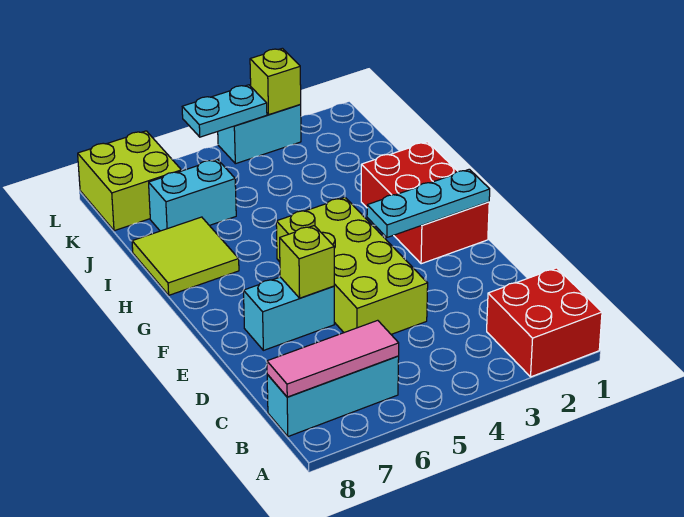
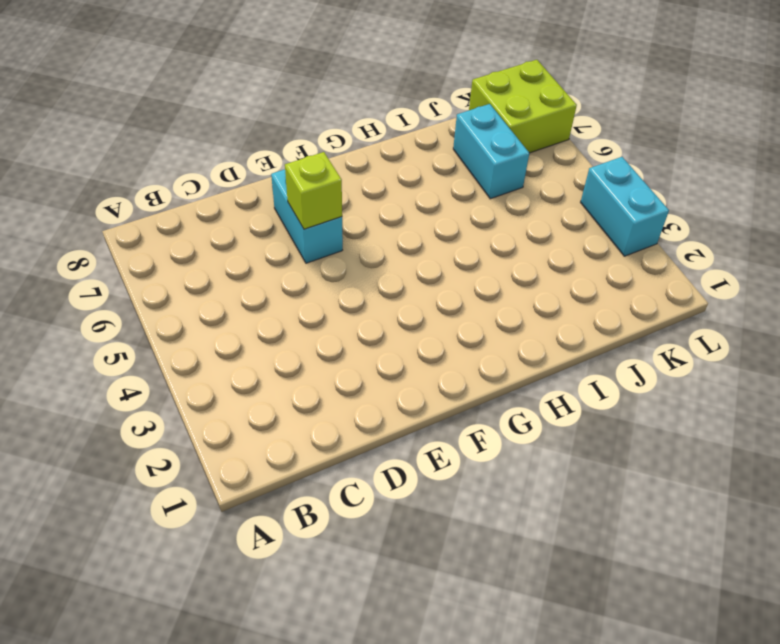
none -> red brick A1:B2 level 1
none -> cyan brick B6:B8 level 1
none -> lime brick D4:G5 level 1

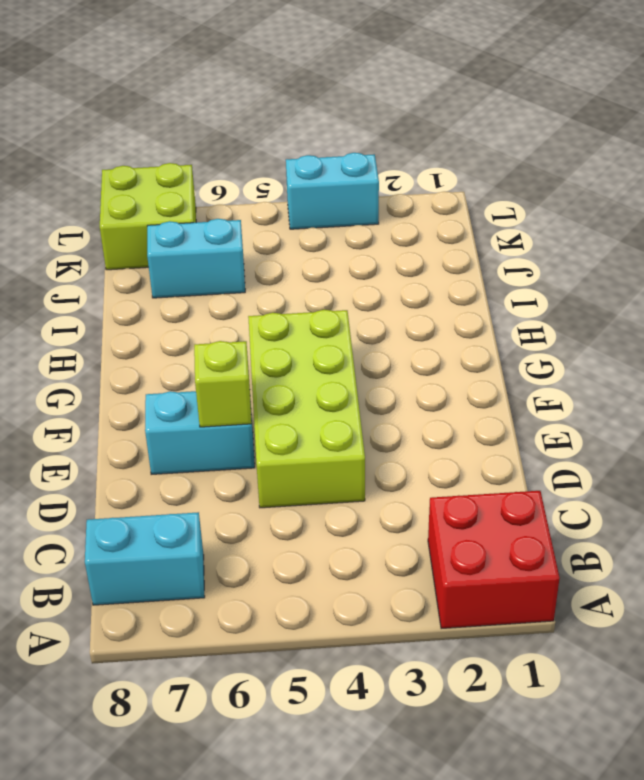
cyan brick B7:B8 level 1 -> cyan brick B6:B8 level 1
none -> red brick F1:H2 level 1
none -> lime tile H7:I8 level 1
none -> pink tile B6:B8 level 2

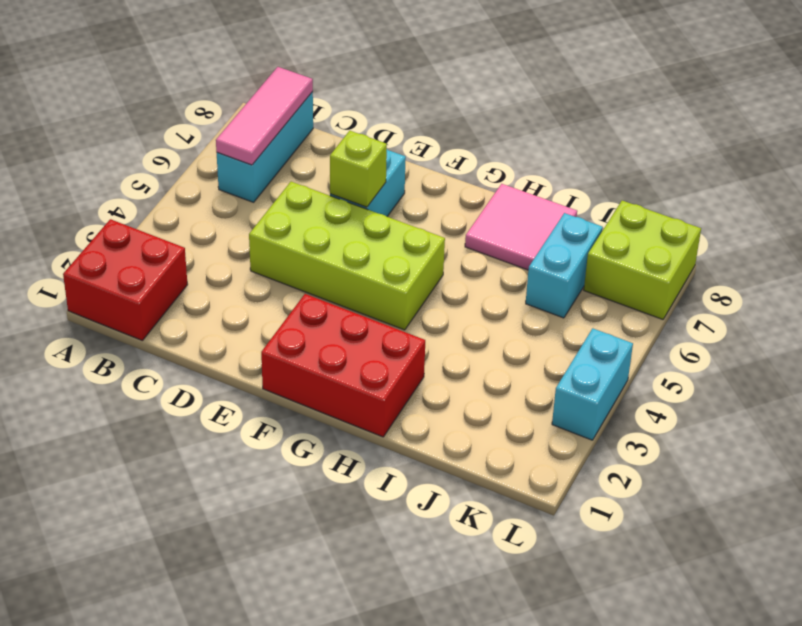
pink tile H7:I8 level 1 -> lime tile H7:I8 level 1
none -> cyan plate F1:F3 level 2
none -> lime brick L3 level 2
none -> cyan plate L4:L5 level 2

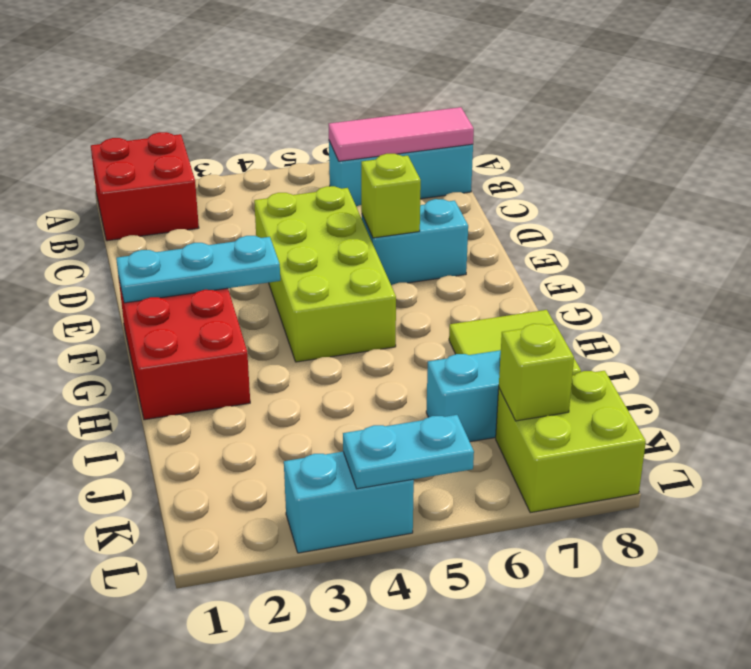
lime brick K7 level 2 -> lime brick L3 level 2

